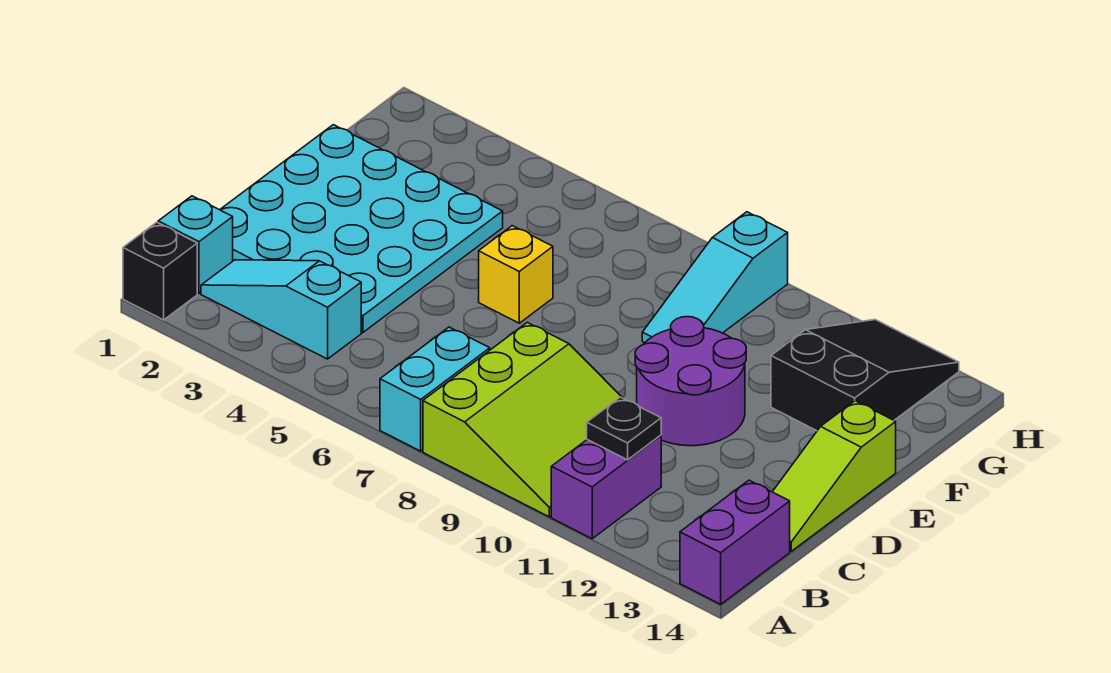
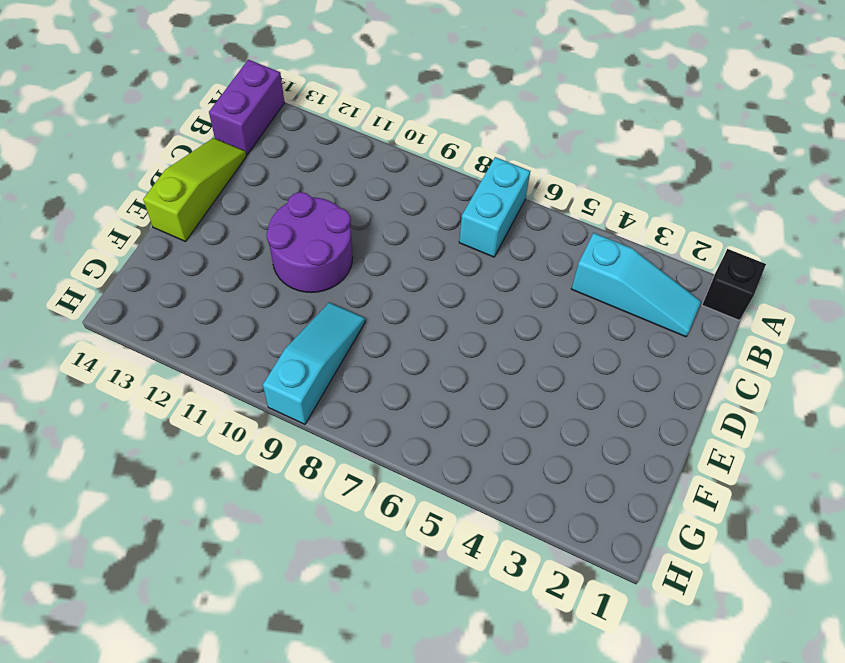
none -> lime slope A8:C10 level 1 top 8
none -> purple brick A11:B11 level 1
none -> cyan brick B1 level 1

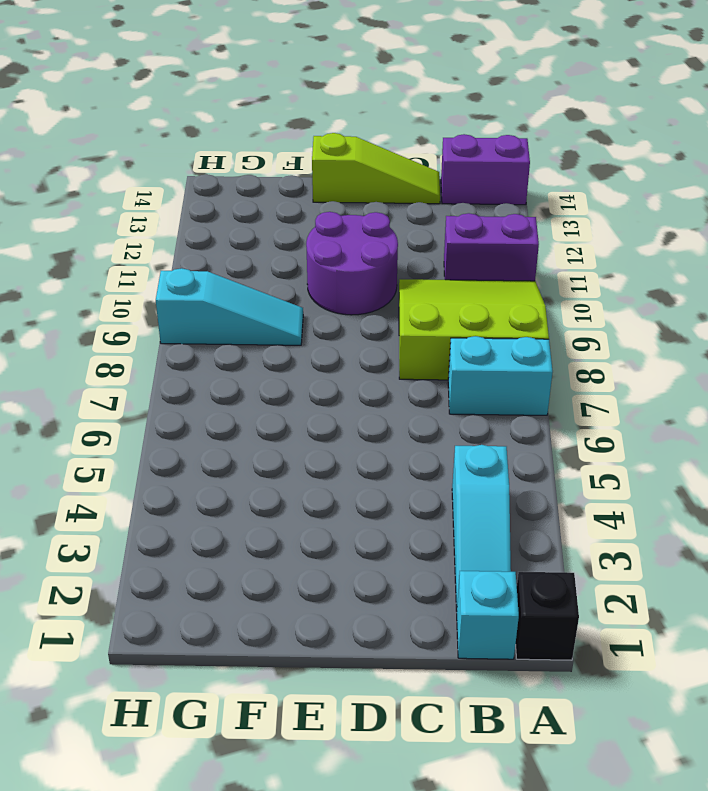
none -> cyan plate C1:F4 level 1
none -> yellow brick E6 level 1
none -> black slope F12:H13 level 1 top F

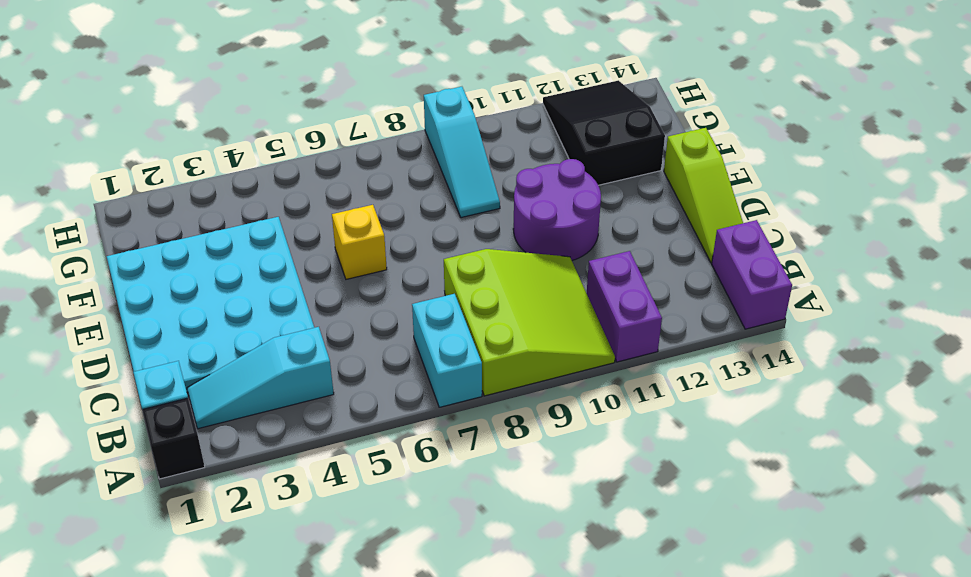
none -> black plate B11 level 2

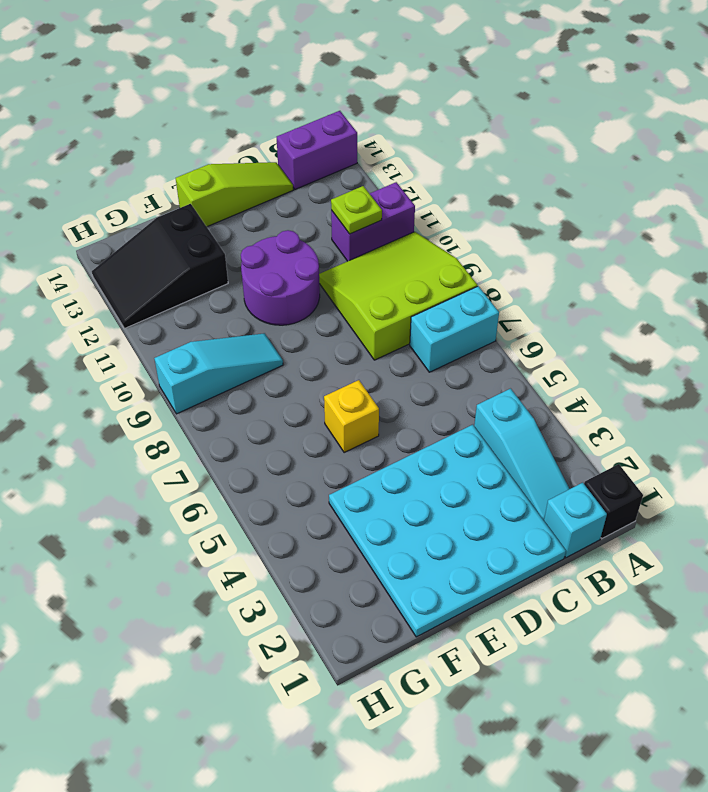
lime plate B11 level 2 -> black plate B11 level 2

